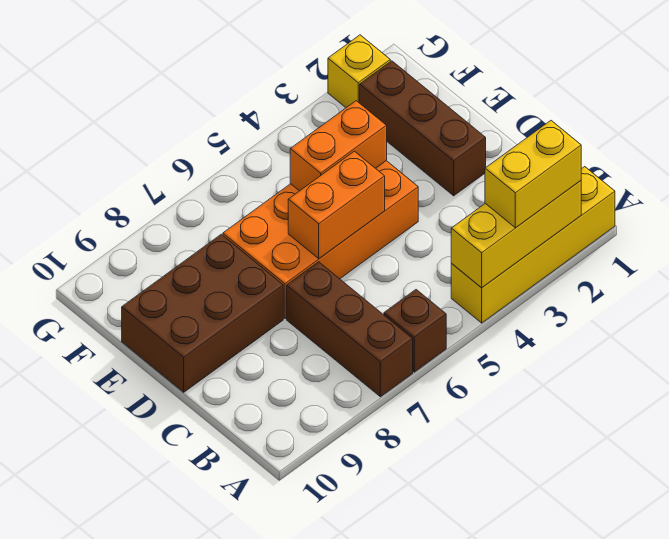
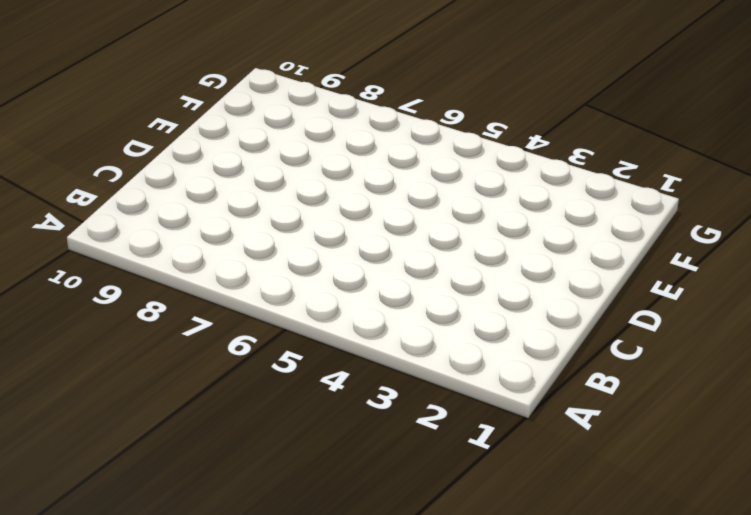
none -> yellow brick A1:A4 level 1
none -> brown brick A6 level 1

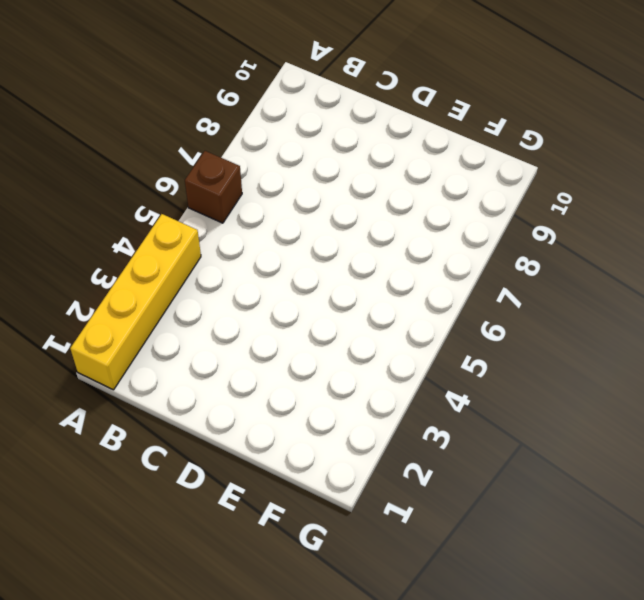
none -> brown brick A7:C7 level 1
none -> brown brick D2:F2 level 1

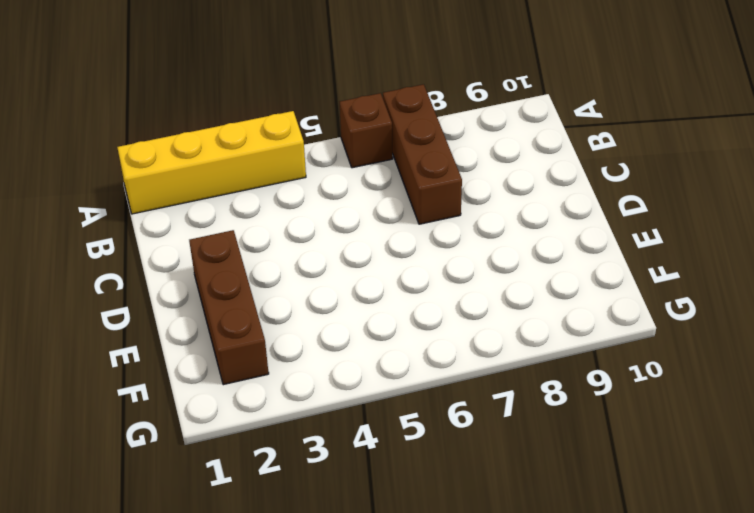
none -> orange brick D4:E7 level 1
none -> brown brick D8:E10 level 1

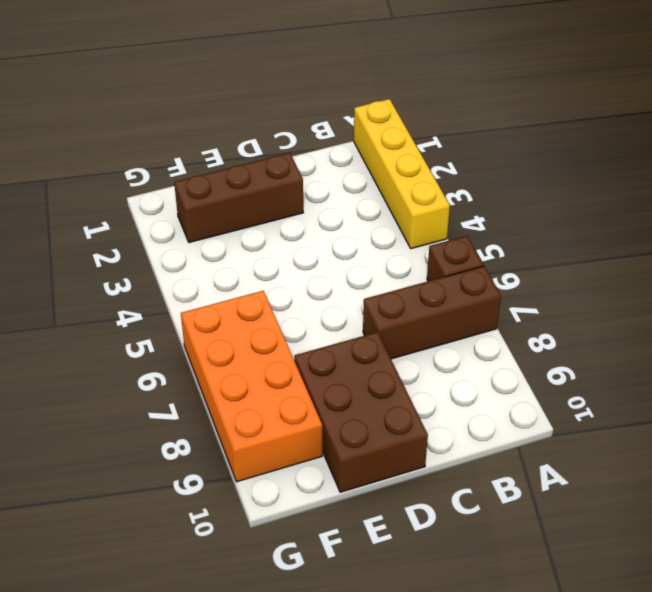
orange brick F6:G9 level 1 -> orange brick D4:E7 level 1
none -> yellow brick G2 level 1
none -> yellow brick A2:A4 level 2

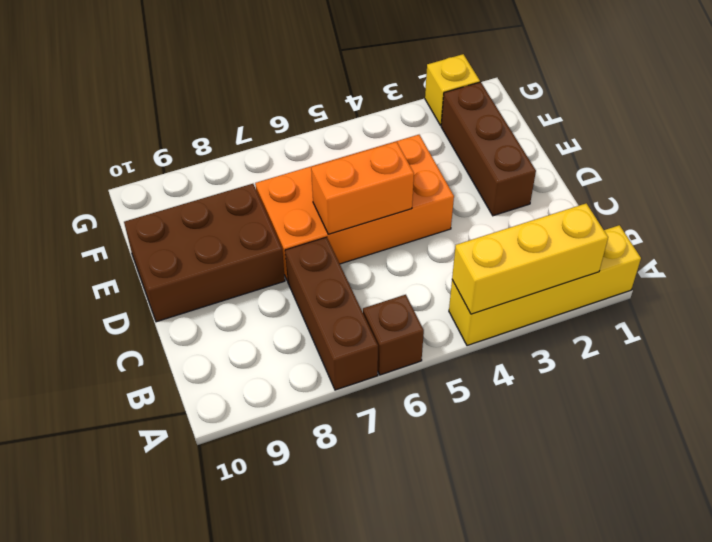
none -> orange brick E4:E5 level 2
none -> yellow brick A2:A3 level 3

